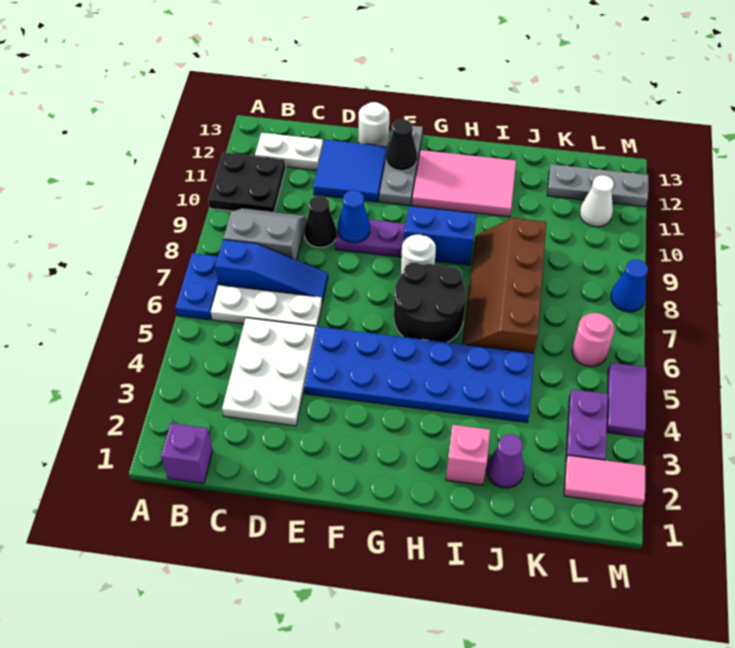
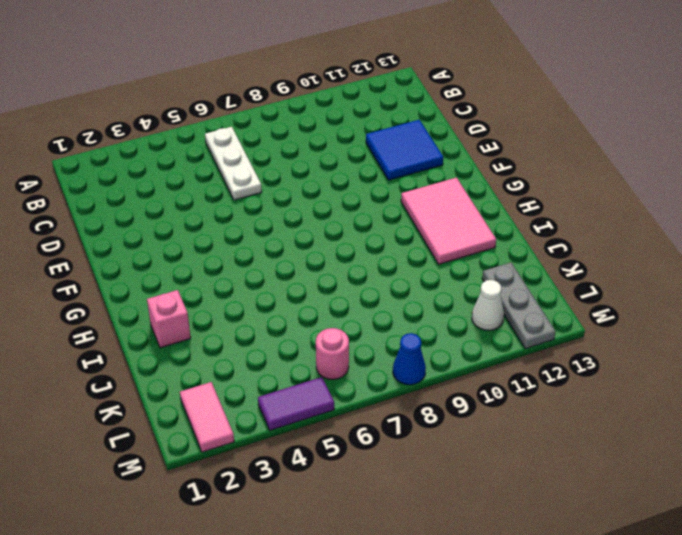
none -> blue plate A6:A7 level 1
none -> black plate A10:B11 level 1
none -> purple brick B1 level 1
none -> blue slope B7:D7 level 1 top B

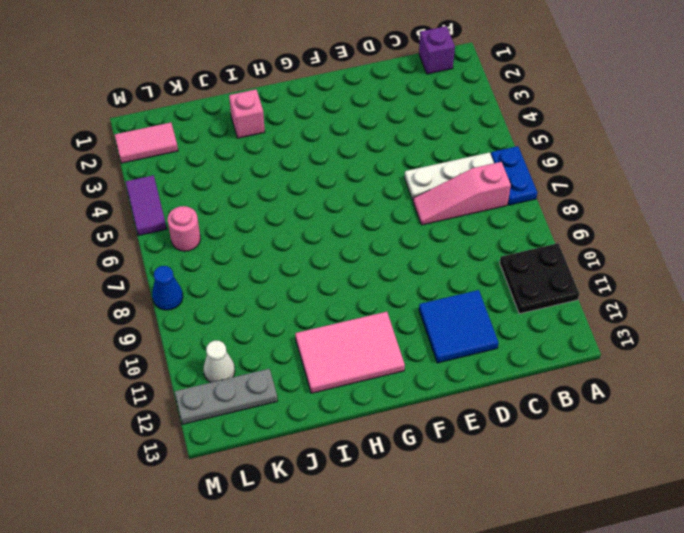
pink slope B7:D7 level 1 top B -> blue slope B7:D7 level 1 top B
none -> grey slope B8:C9 level 1 top 8
none -> white plate B12:C12 level 1
none -> white plate C3:D5 level 1
none -> black cone D9 level 1

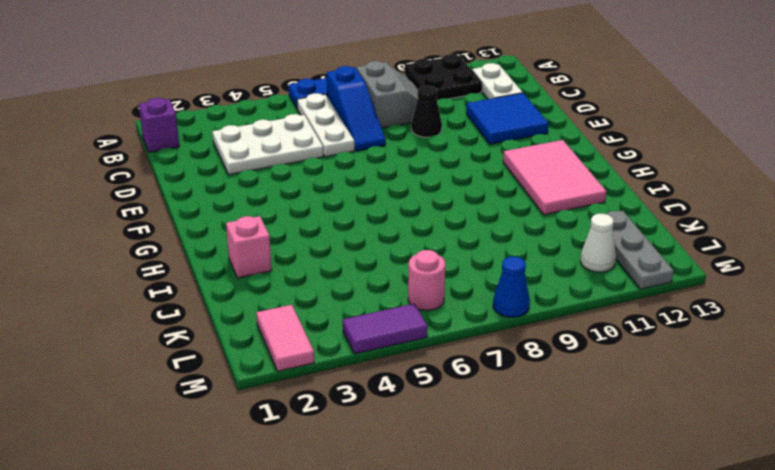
none -> blue plate E4:J5 level 1
none -> purple plate E9:F9 level 1
none -> white round brick E13 level 1
none -> grey plate F11:F13 level 1

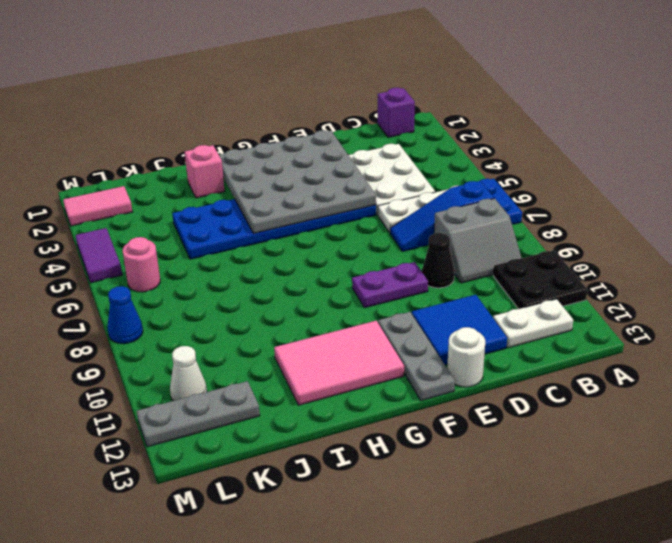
grey plate E2:H5 level 2 -> none
none -> black round brick G6:H7 level 1
none -> white round brick G8 level 1
none -> blue brick G9:H9 level 1
none -> brown slope I6:J9 level 1 top J

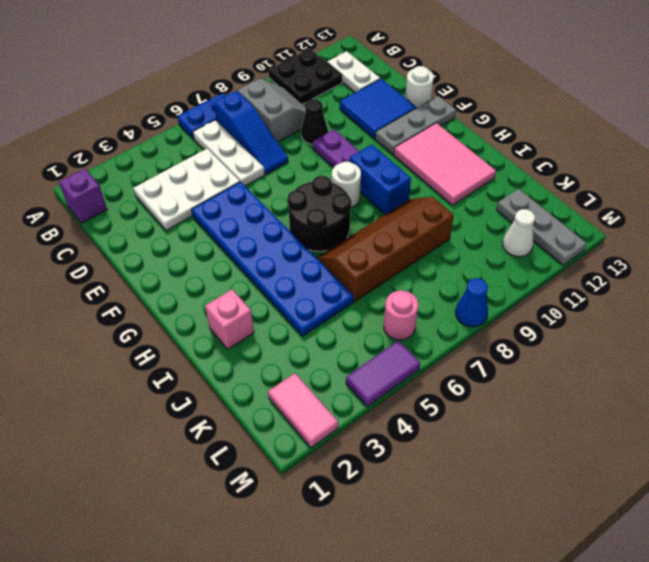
none -> purple cone J2 level 1
none -> purple plate L3:L4 level 1
none -> blue cone E9 level 2
none -> black cone F12 level 2

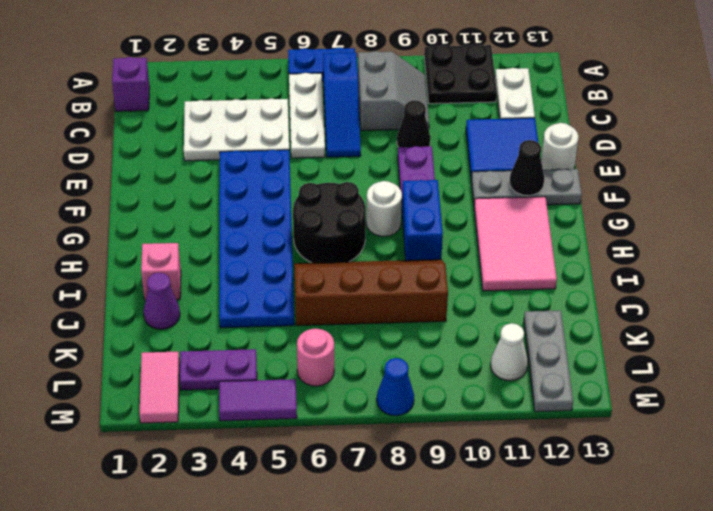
none -> blue cone E9 level 2

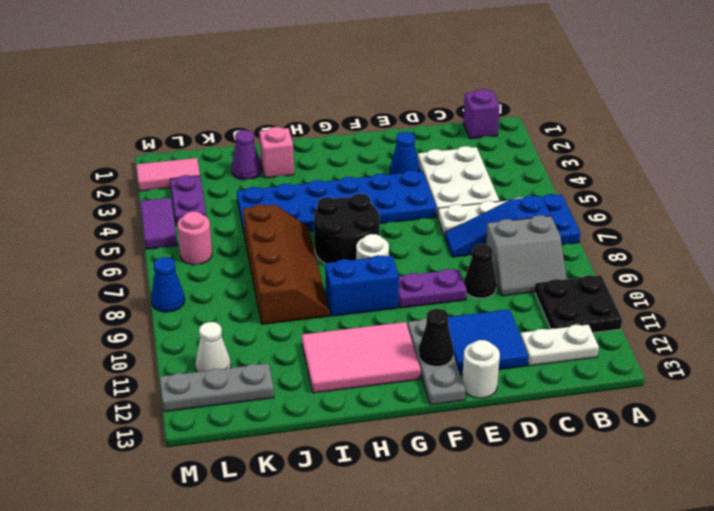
blue cone E3 level 1 -> blue cone E9 level 2

